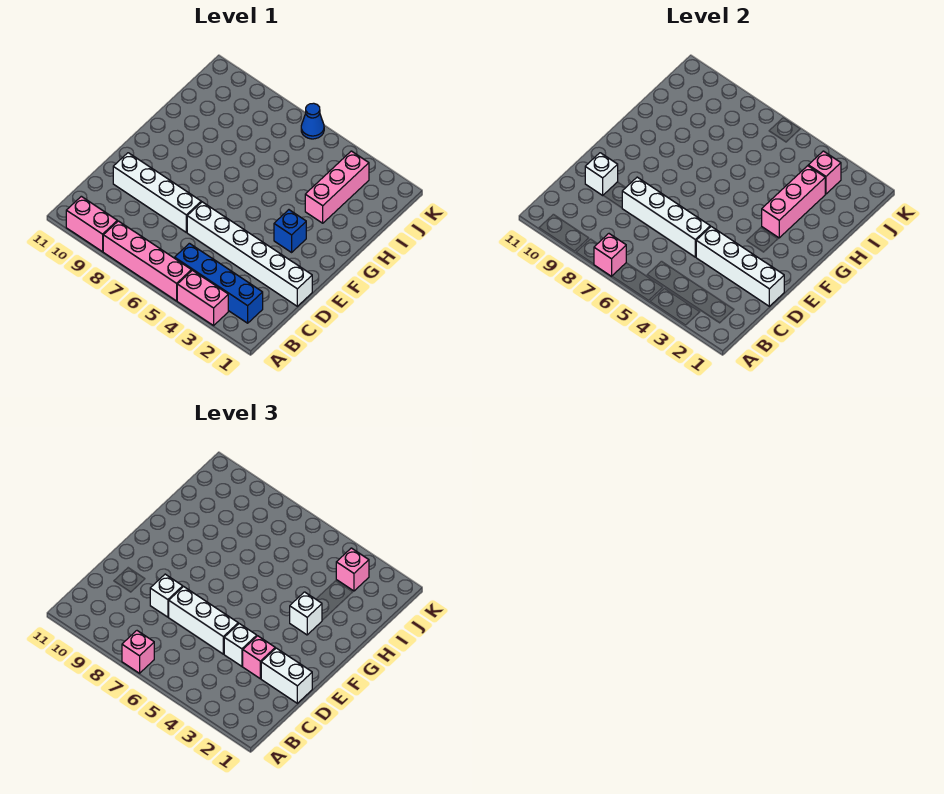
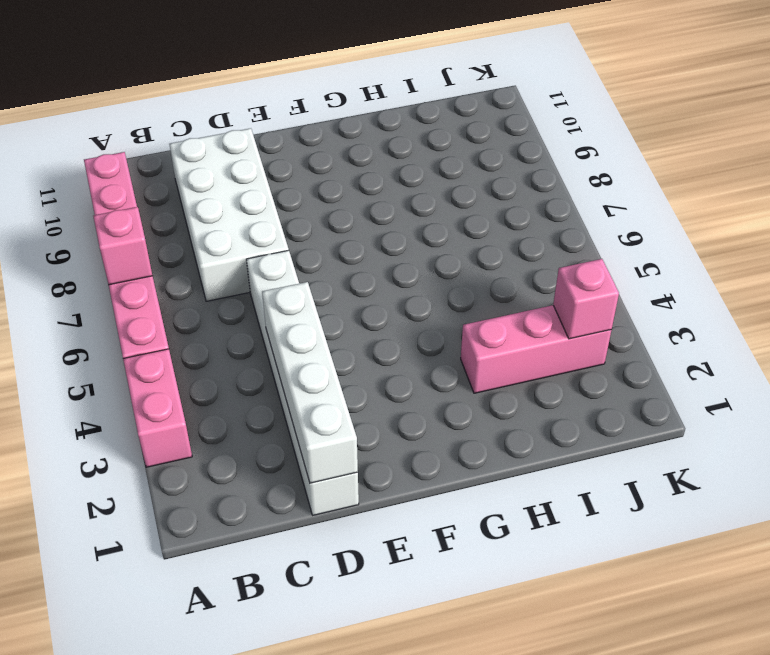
white brick C7:D10 level 1 -> white brick D7:D10 level 1
none -> blue brick B2:B5 level 1
none -> blue brick F3 level 1
none -> blue cone K6 level 1

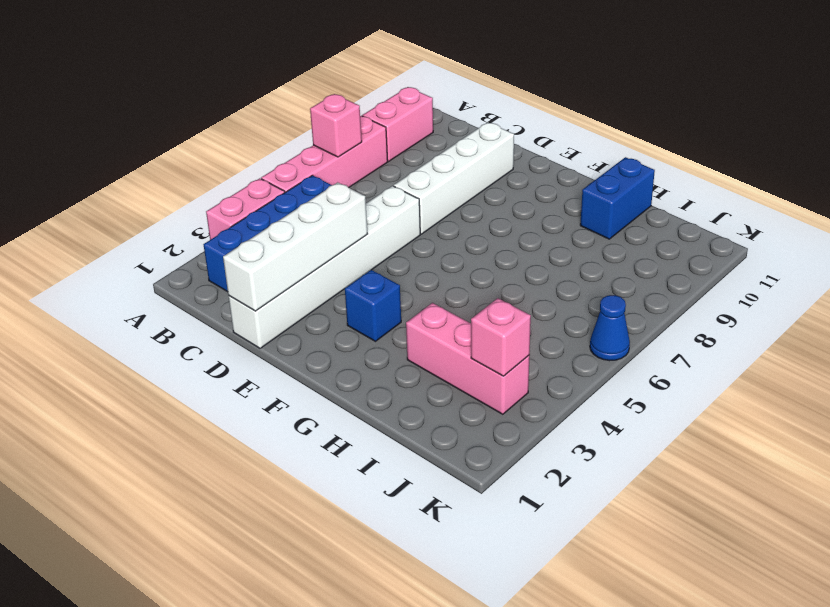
blue brick H10:H11 level 1 -> none
none -> white brick D5:D8 level 2
none -> white brick D10 level 2
none -> pink brick G3:I3 level 2

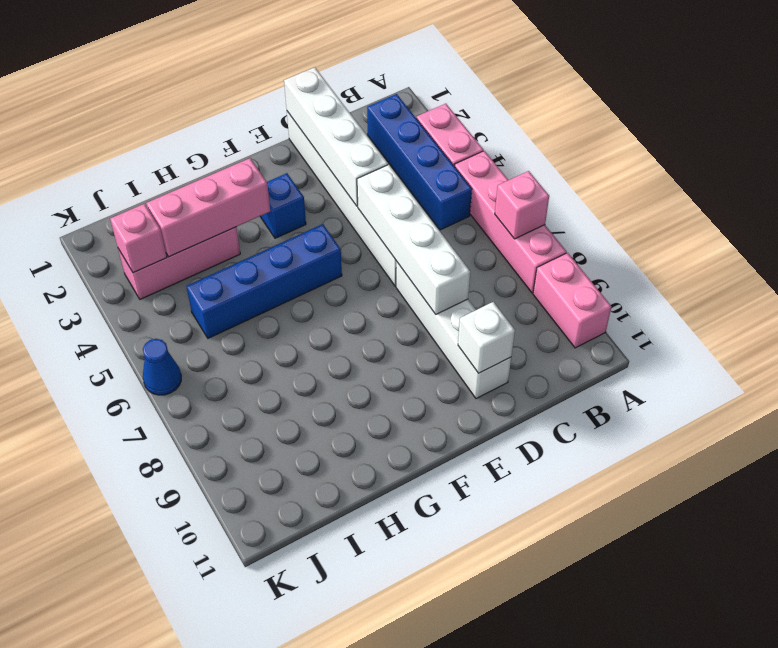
blue brick F5:I5 level 1 -> none
none -> pink brick A7 level 3
none -> white brick D1:D2 level 3
none -> pink brick D3 level 3

